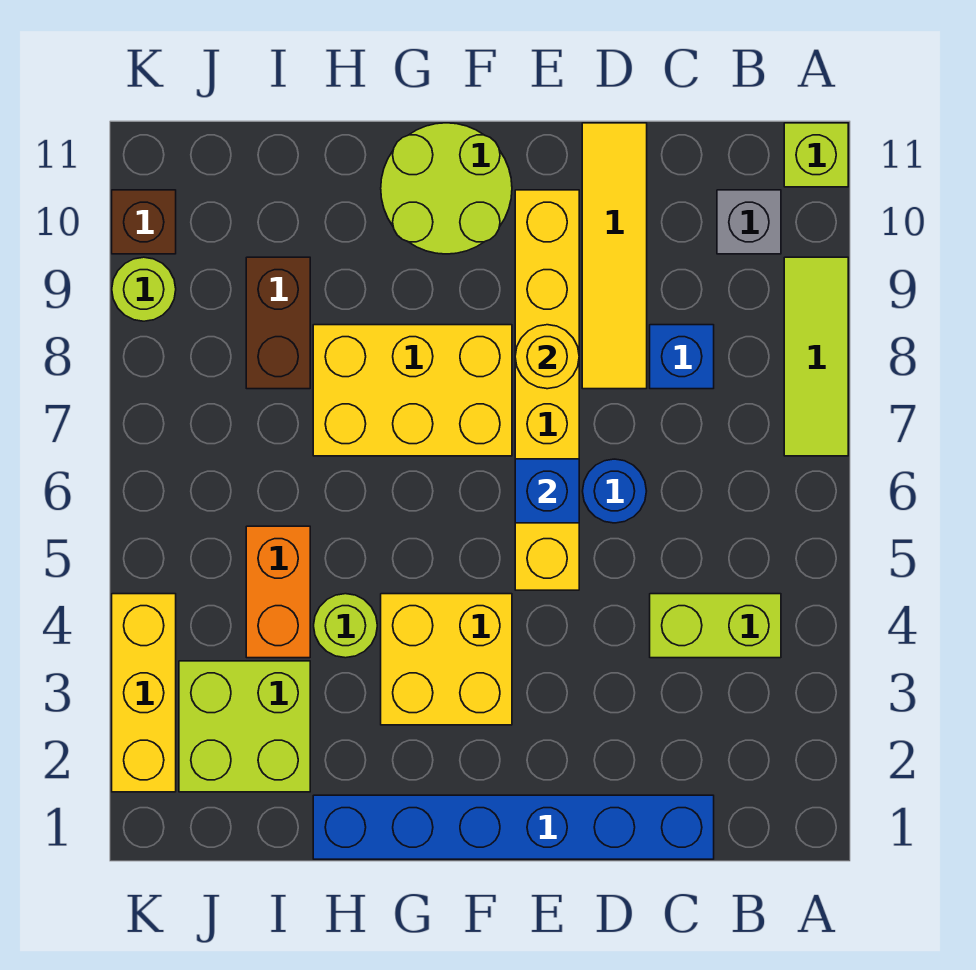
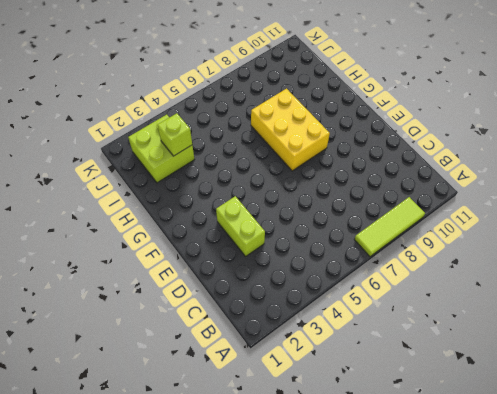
lime brick D3:E3 level 1 -> lime brick B4:C4 level 1
lime brick I3 level 2 -> lime brick A11 level 1
none -> grey brick B10 level 1
none -> blue brick C1:H1 level 1
none -> blue brick C8 level 1

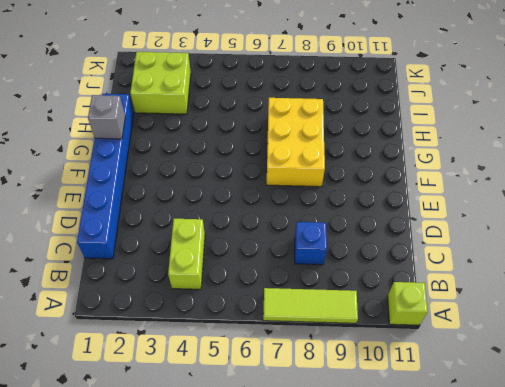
grey brick G1 level 2 -> grey brick B10 level 1
none -> blue round brick D6 level 1
none -> yellow tile D8:D11 level 1
none -> yellow brick E5:E10 level 1

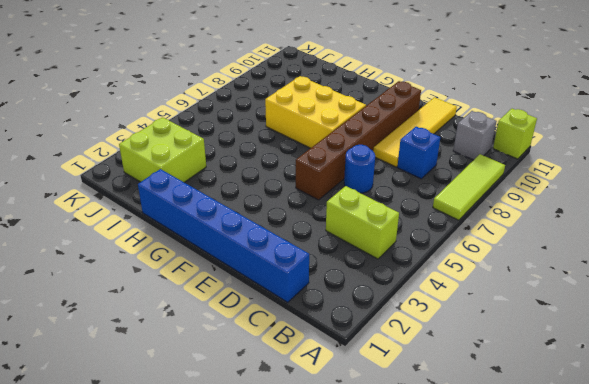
brown brick E5:E10 level 1 -> yellow brick E5:E10 level 1
none -> yellow brick F3:G4 level 1
none -> lime round brick F10:G11 level 1
none -> lime round brick H4 level 1

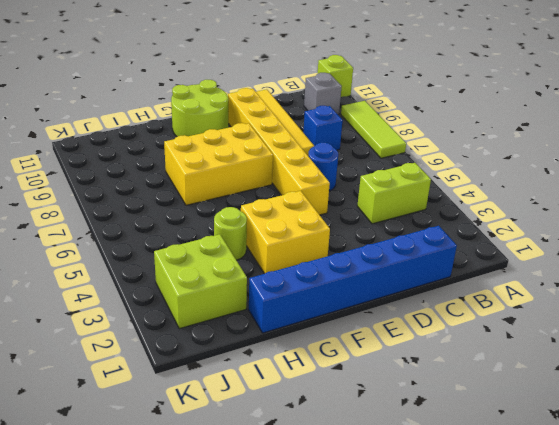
none -> orange brick I4:I5 level 1
none -> brown brick I8:I9 level 1
none -> yellow brick K2:K4 level 1

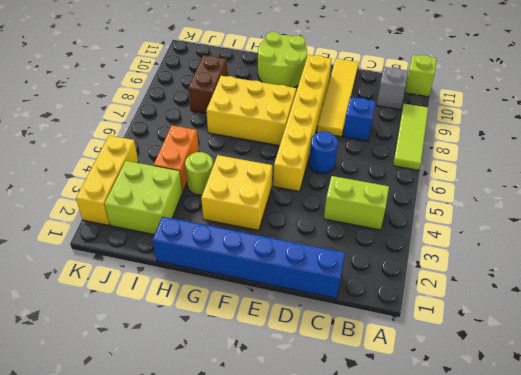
none -> lime round brick K9 level 1
none -> brown brick K10 level 1
none -> blue brick E6 level 2

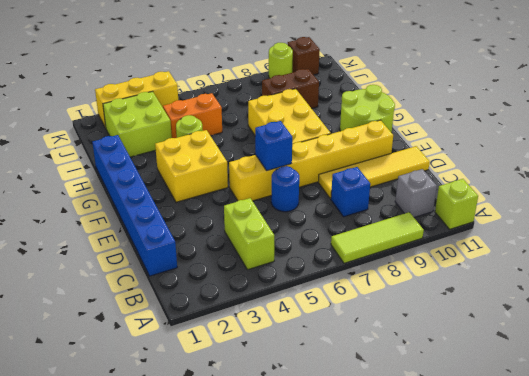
none -> yellow round brick E8 level 2

